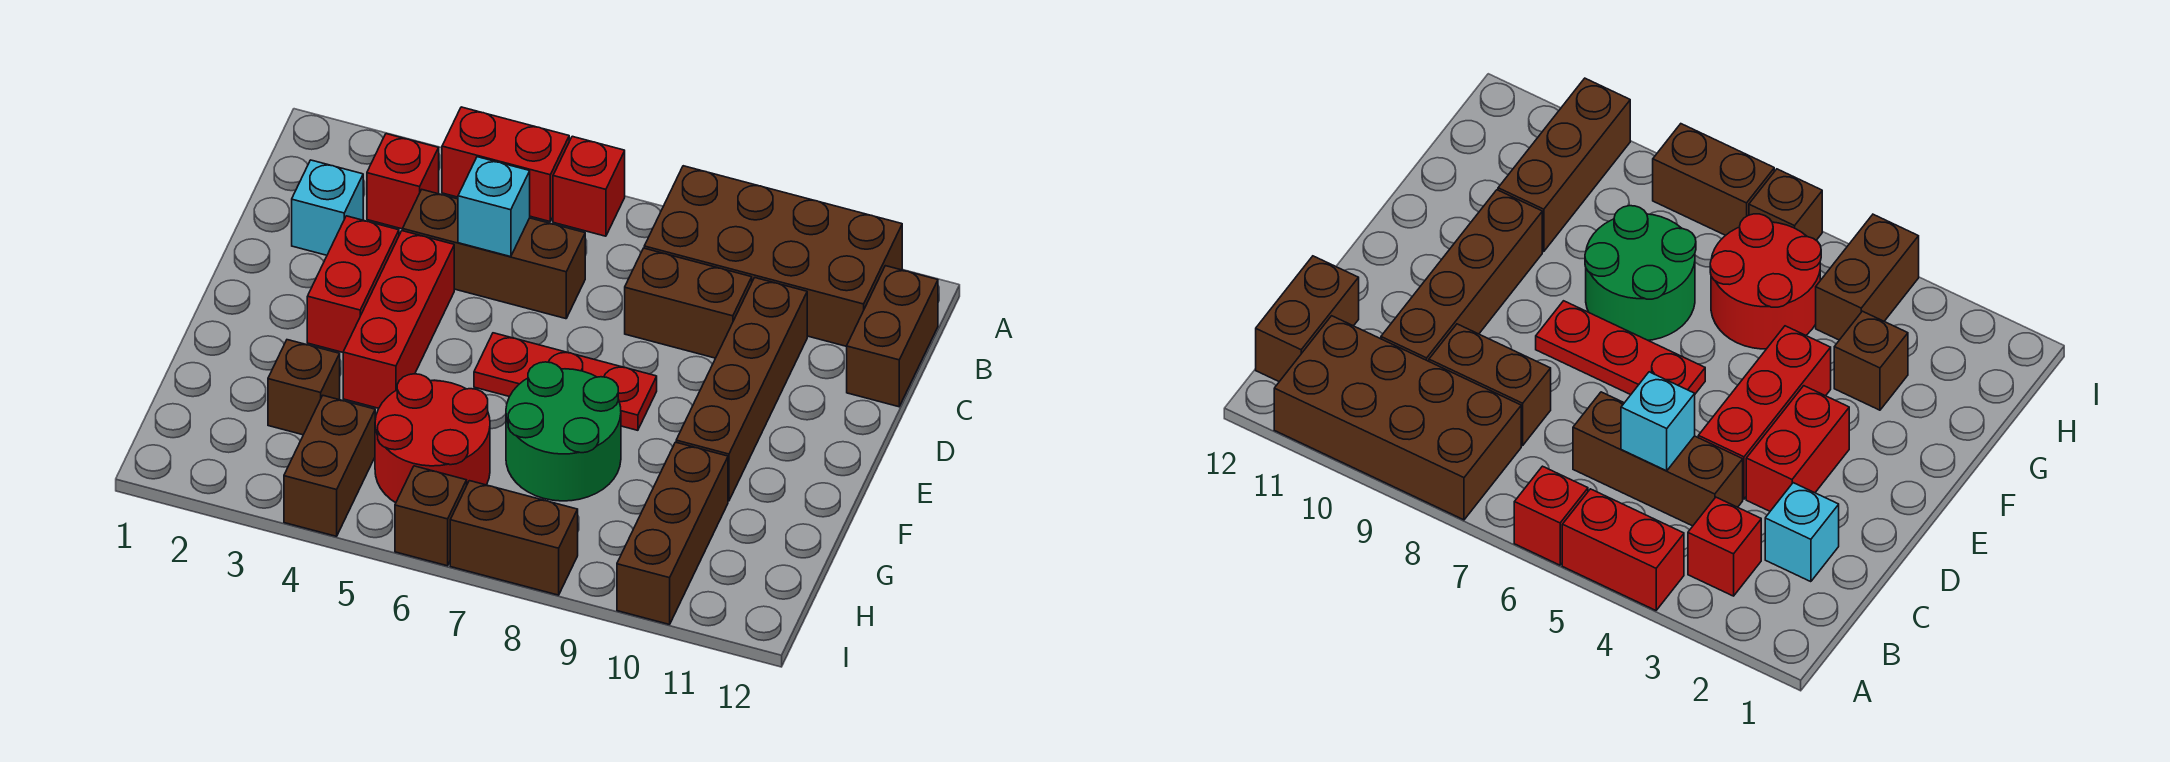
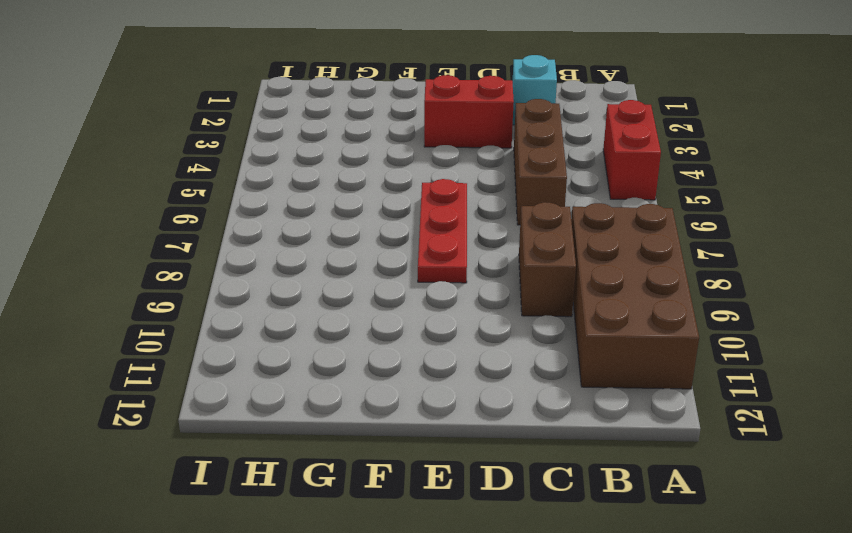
none -> red brick A6 level 1
none -> red brick B3 level 1
none -> brown brick B12:C12 level 1

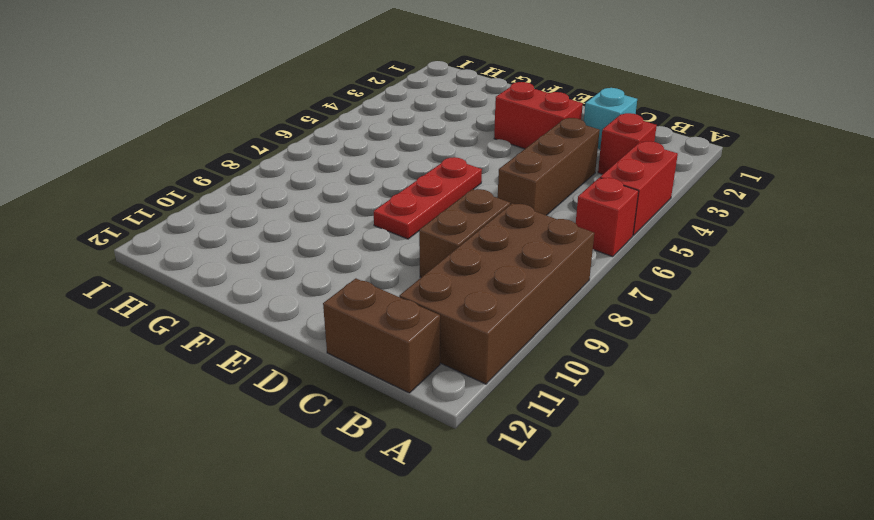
none -> brown brick C10:F10 level 1
none -> red brick D4:F4 level 1
none -> green round brick F7:G8 level 1

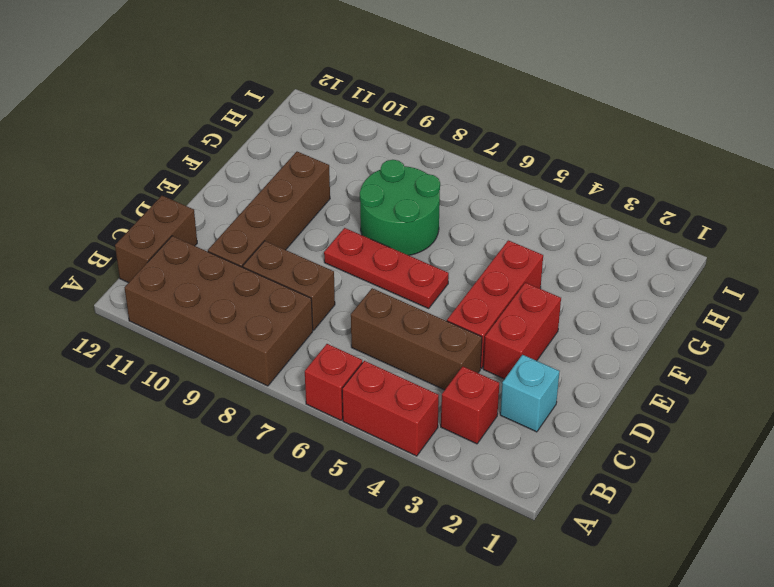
none -> brown brick G3 level 1
none -> red round brick G5:H6 level 1
none -> brown brick G10:I10 level 1

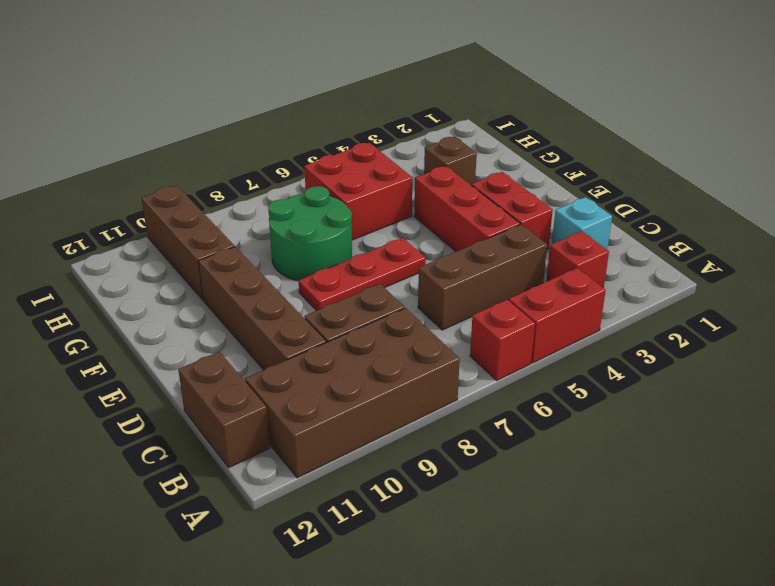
red brick G5:H6 level 1 -> red round brick G5:H6 level 1
none -> brown brick H4:I4 level 1
none -> brown brick I6 level 1
none -> brown brick I7:I8 level 1

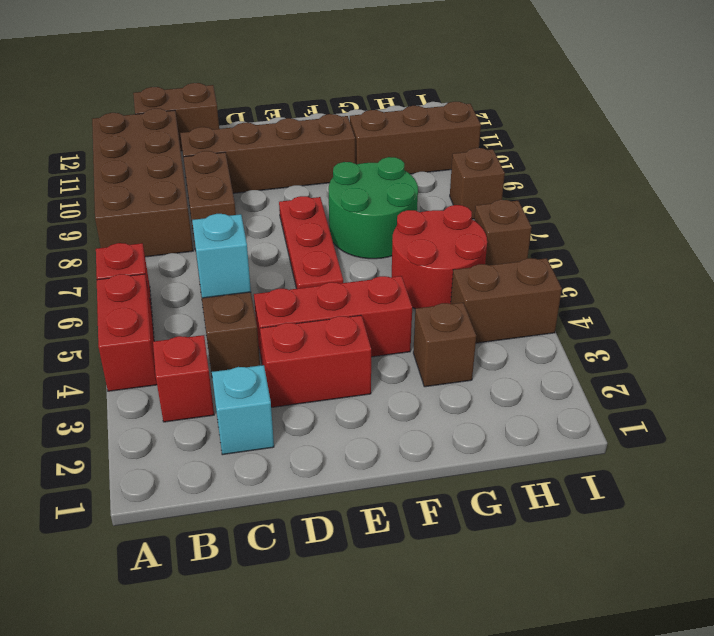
brown brick I8 level 1 -> brown brick I7:I8 level 1

